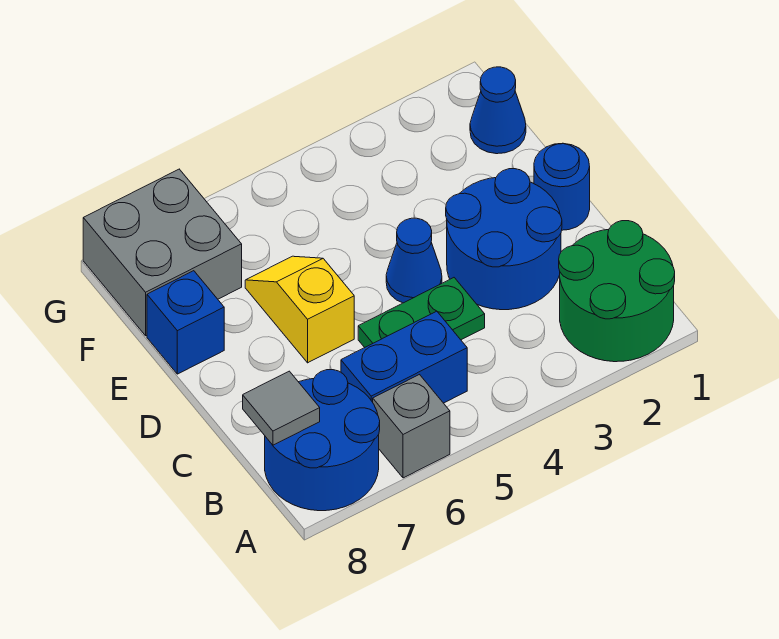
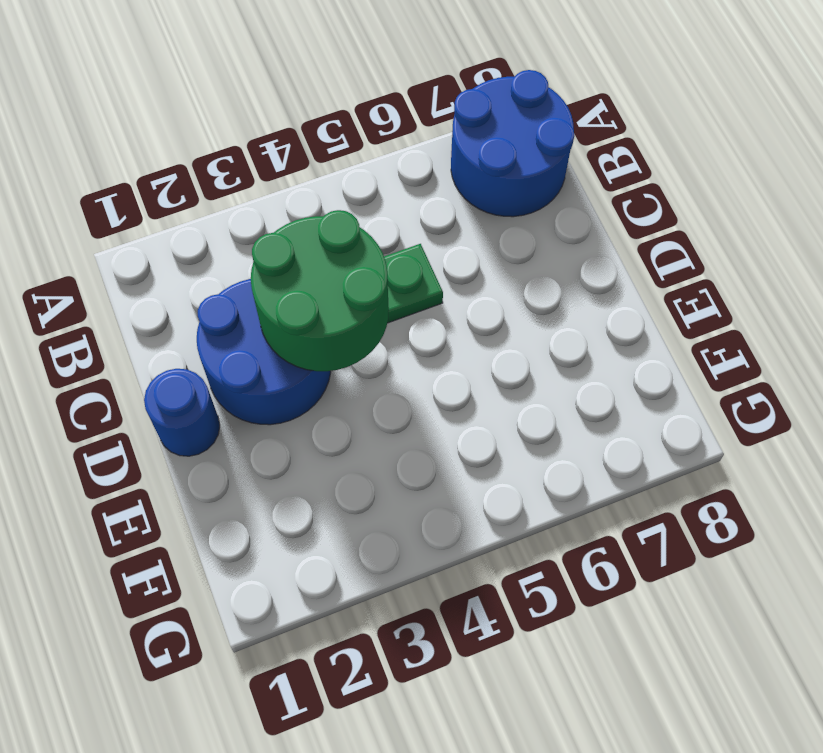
green round brick C3:D4 level 2 -> green round brick A1:B2 level 1
none -> grey brick A6 level 1
none -> blue brick B5:B6 level 1
none -> blue cone D4 level 1

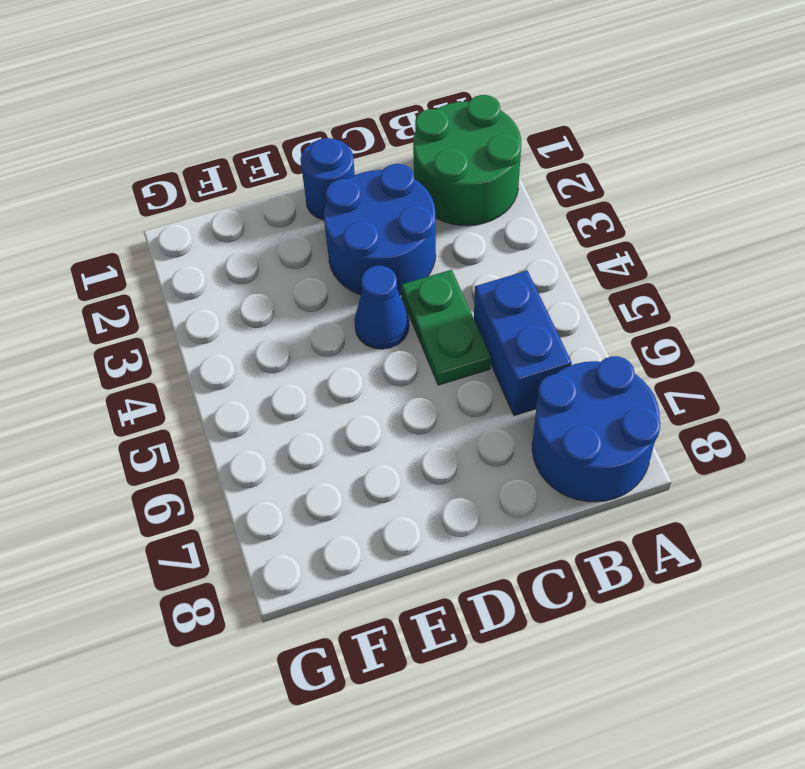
none -> grey brick A6 level 1
none -> yellow slope D6:E6 level 1 top D
none -> blue brick E8 level 1

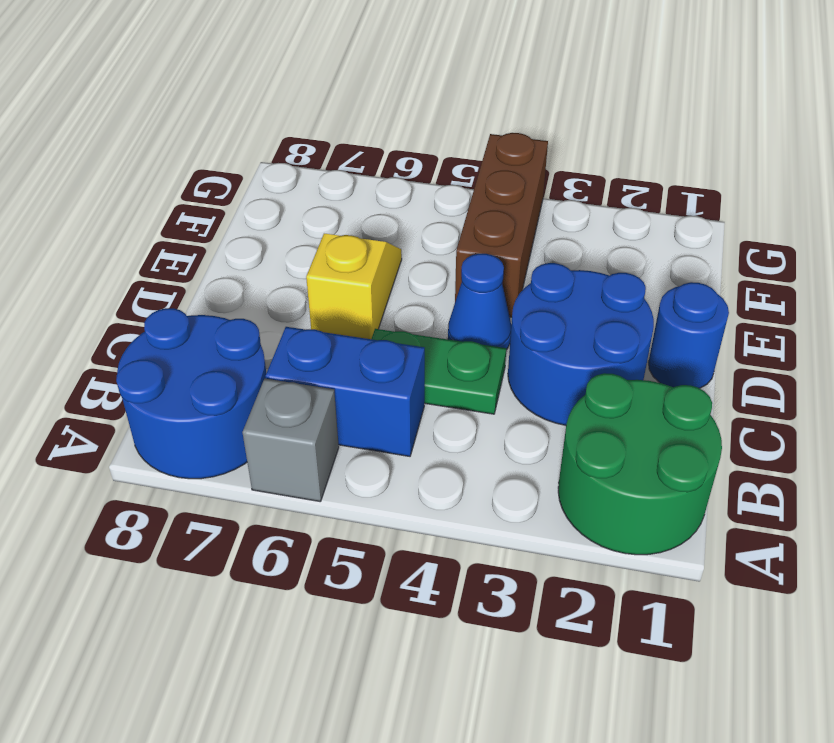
brown brick E4:G4 level 1 -> none
none -> blue brick E8 level 1
none -> blue cone F1 level 1
none -> grey brick F7:G8 level 1

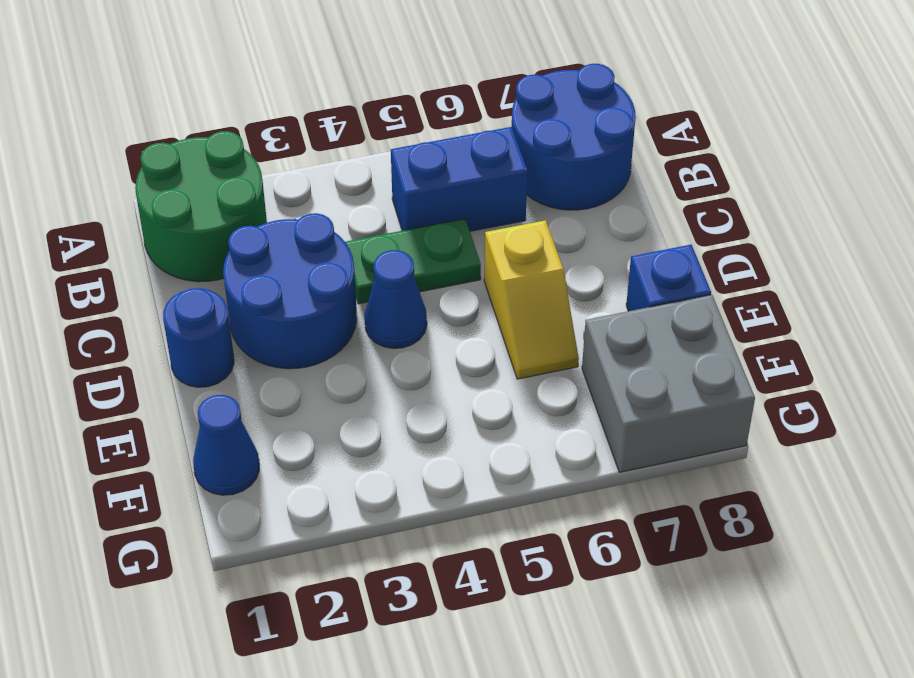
none -> grey brick A6 level 1
none -> grey tile B8 level 2

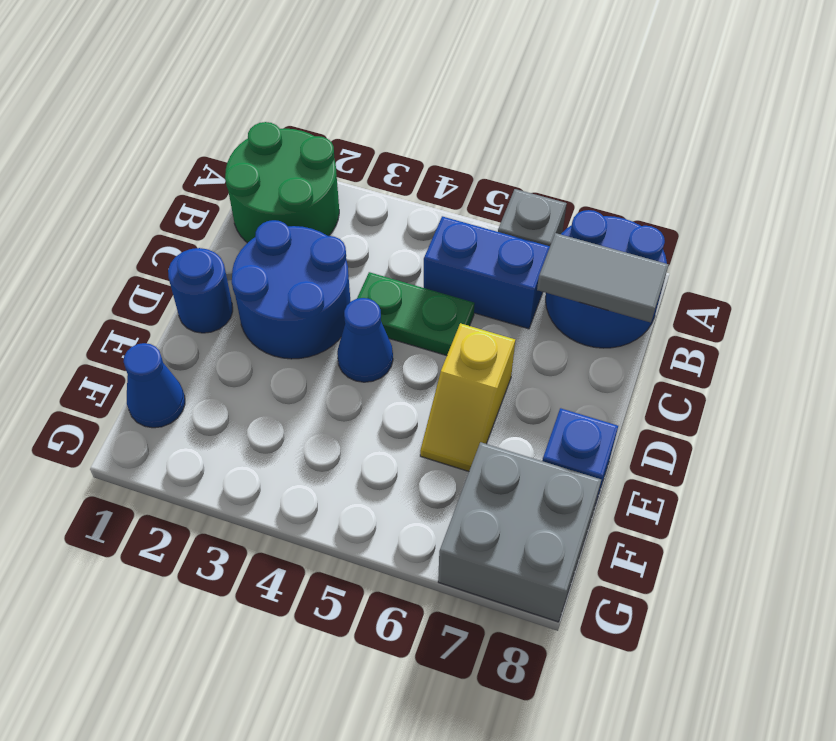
grey tile B7:B8 level 2 -> grey tile B8 level 2

